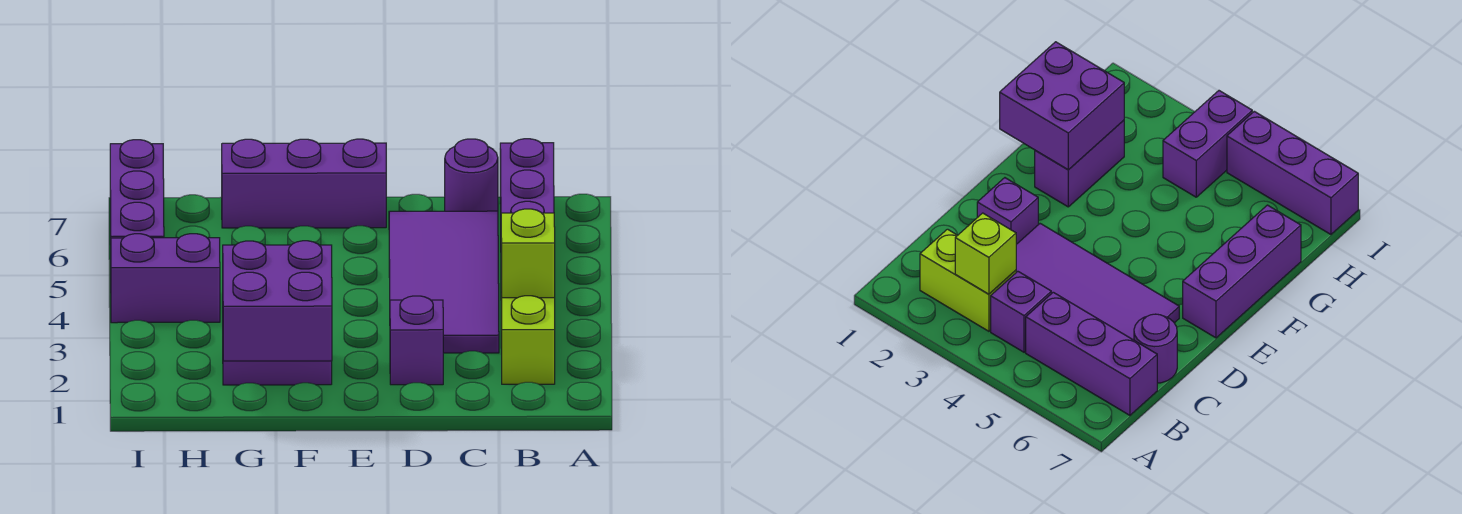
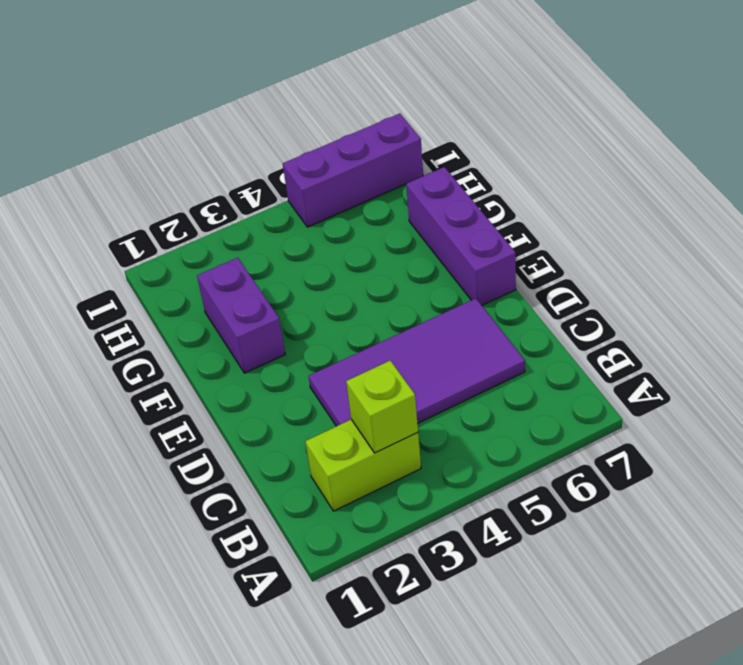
none -> purple brick B4 level 1
none -> purple brick B5:B7 level 1
none -> purple round brick C7 level 1

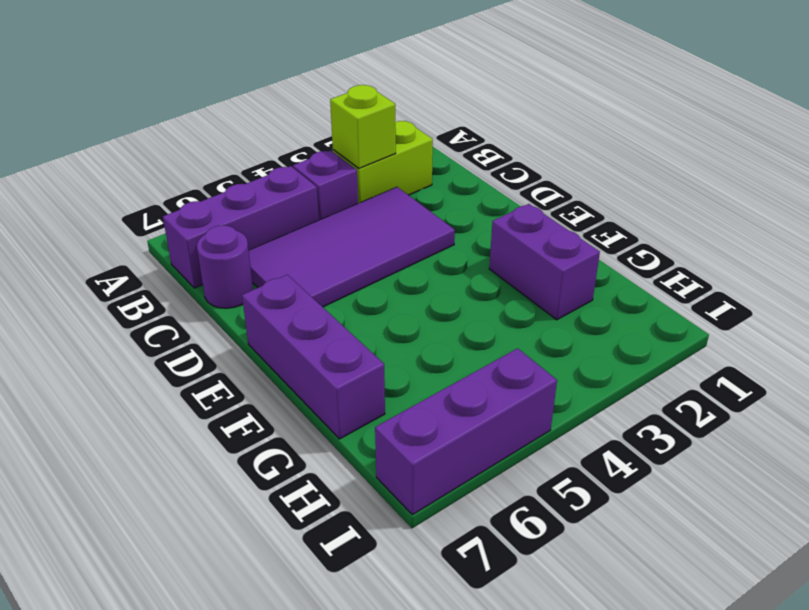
none -> purple brick D2 level 1
none -> purple brick H4:I4 level 1
none -> purple brick F1:G2 level 2

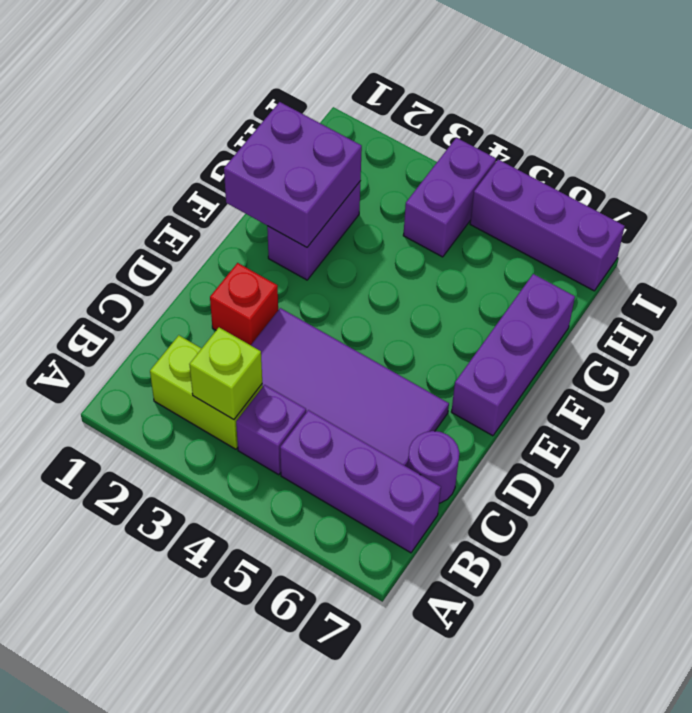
red brick D2 level 1 -> purple brick D2 level 1

